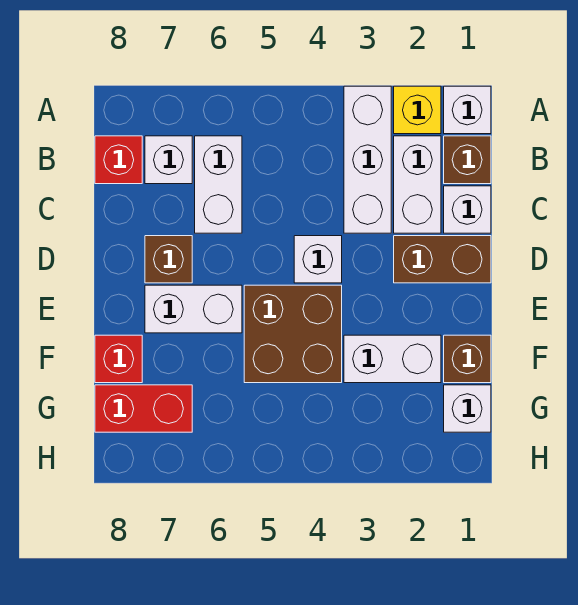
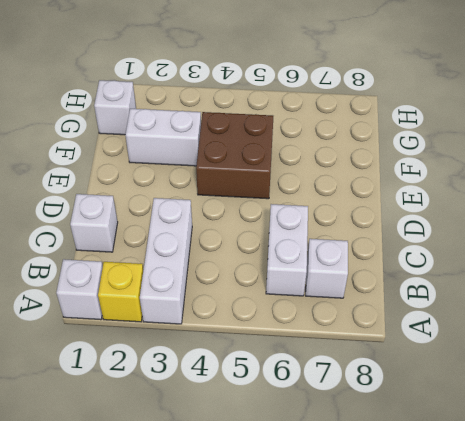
none -> brown brick B1 level 1
none -> white brick B2:C2 level 1
none -> red brick B8 level 1

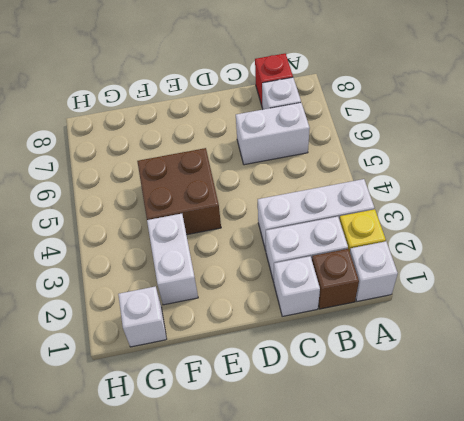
none -> brown brick D1:D2 level 1
none -> white brick D4 level 1
none -> brown brick D7 level 1

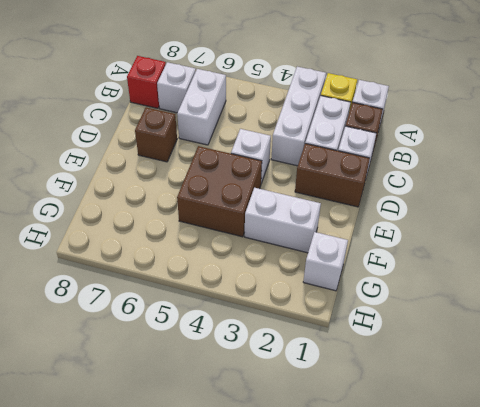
none -> white brick E6:E7 level 1
none -> brown brick F1 level 1
none -> red brick F8 level 1

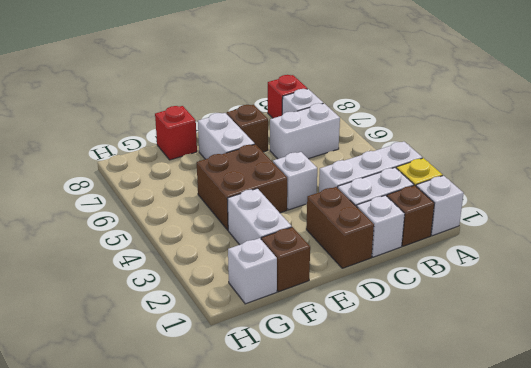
none -> red brick G7:G8 level 1

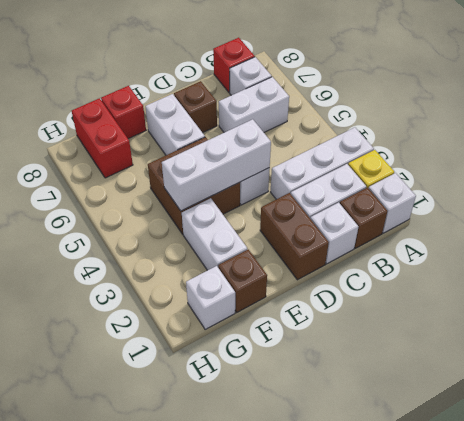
white brick D4:F4 level 2 -> none

